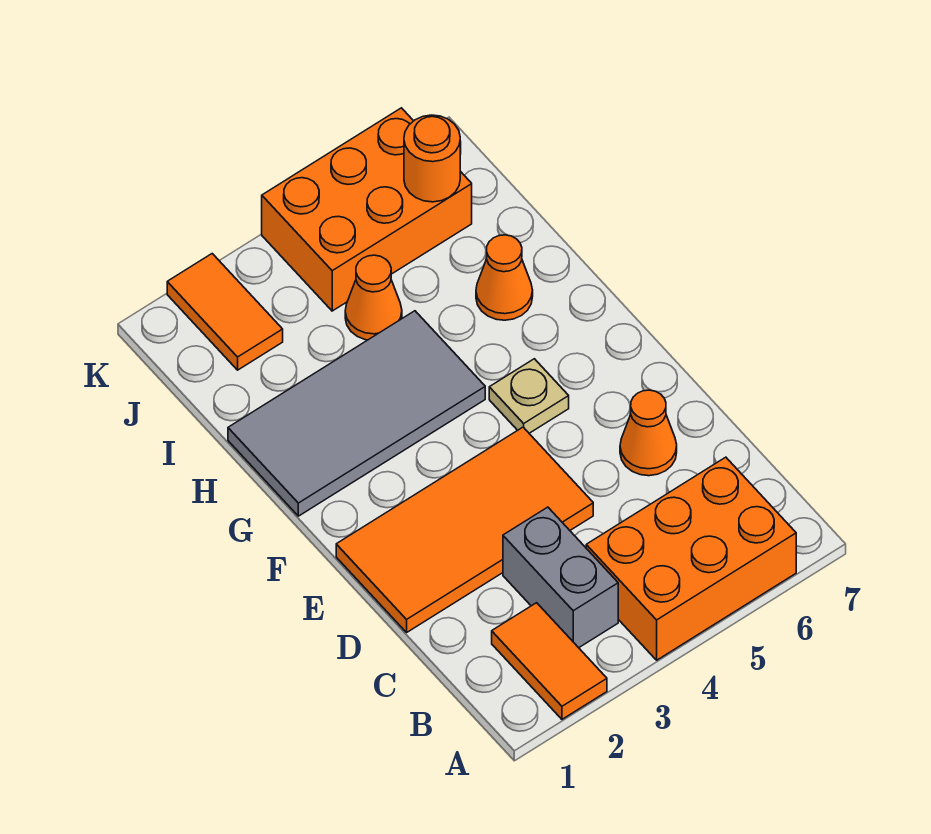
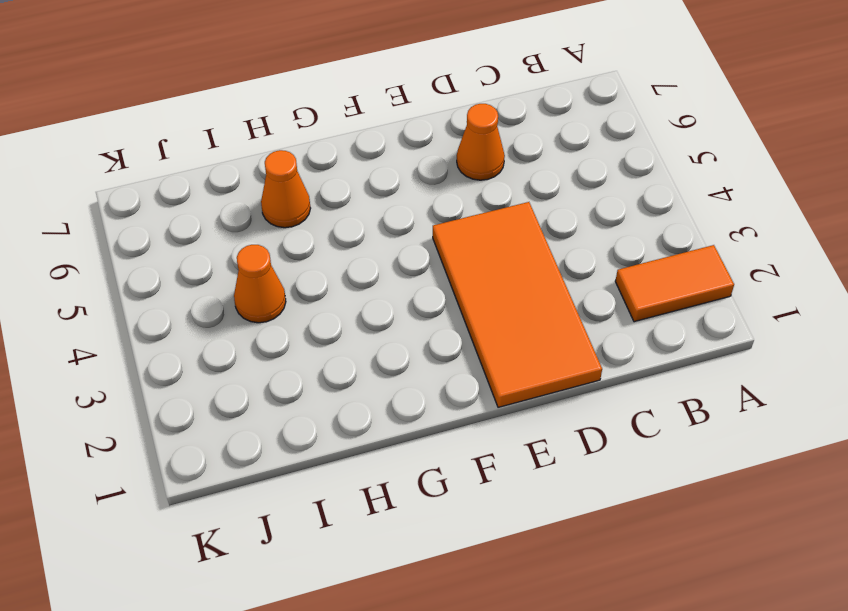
none -> orange brick A4:B6 level 1
none -> grey brick B3:C3 level 1
none -> tan plate F5 level 1

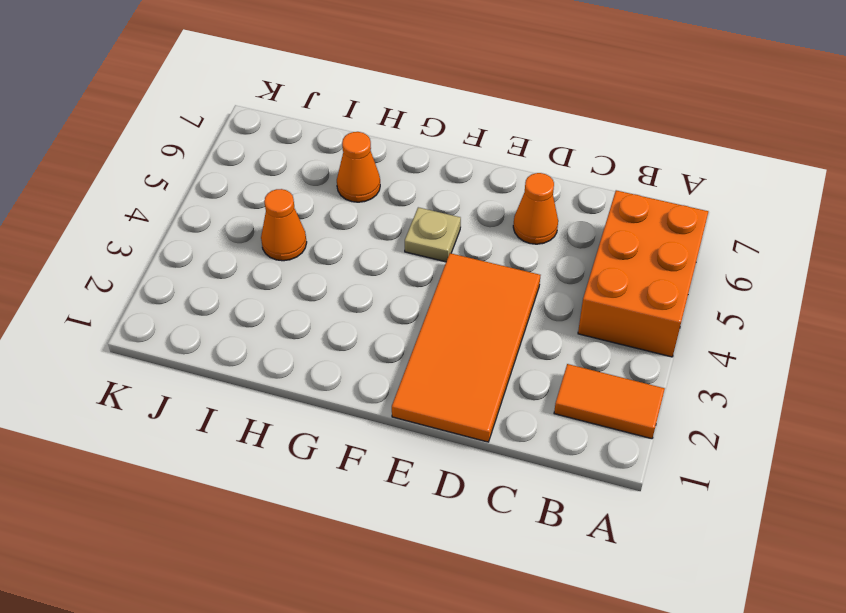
none -> grey brick B3:C3 level 1
none -> grey tile G1:H4 level 1
none -> orange tile J2:K2 level 1

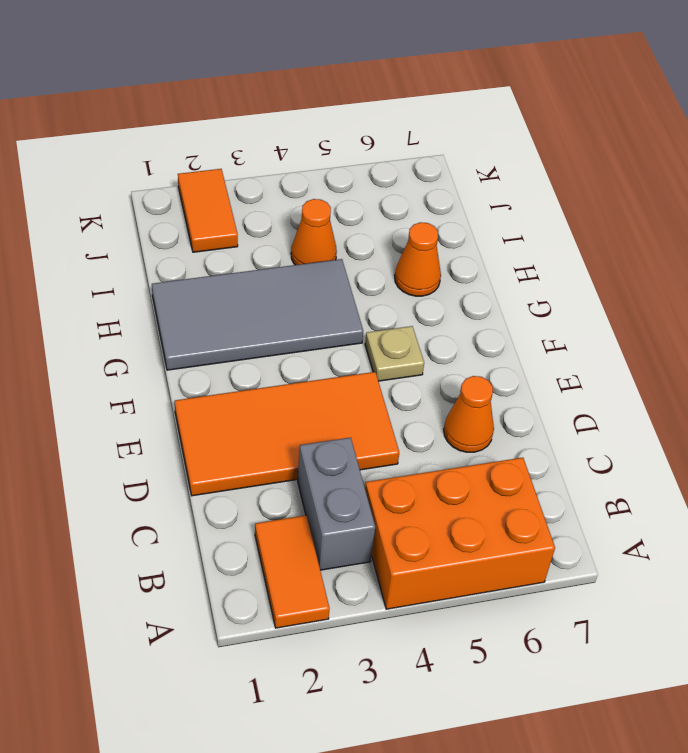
none -> orange brick J4:K6 level 1
none -> orange round brick J6 level 2

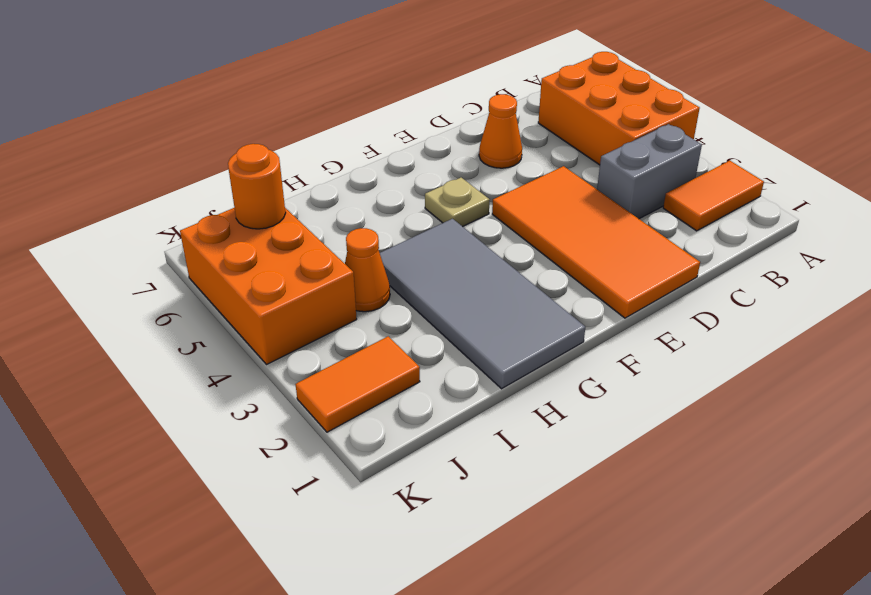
none -> orange cone H6 level 1

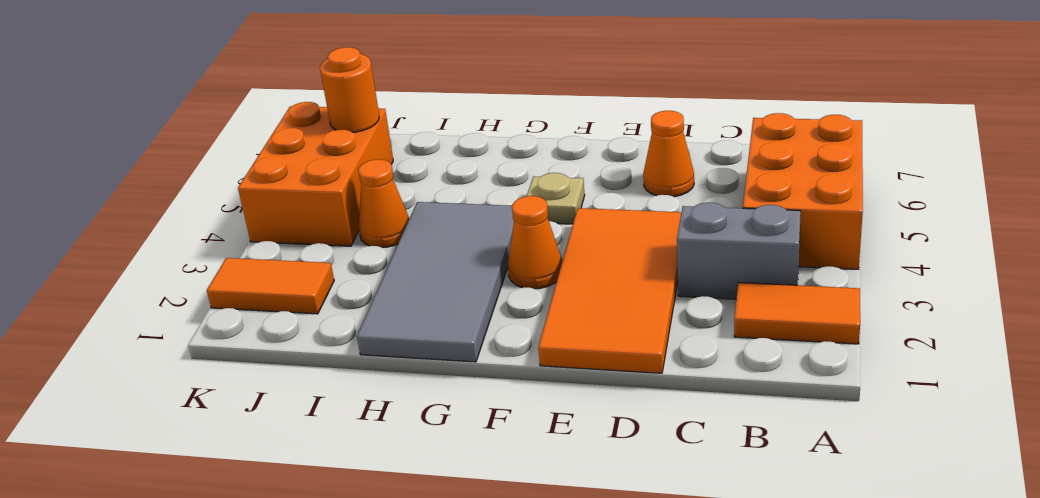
orange cone F3 level 1 -> orange cone H6 level 1

